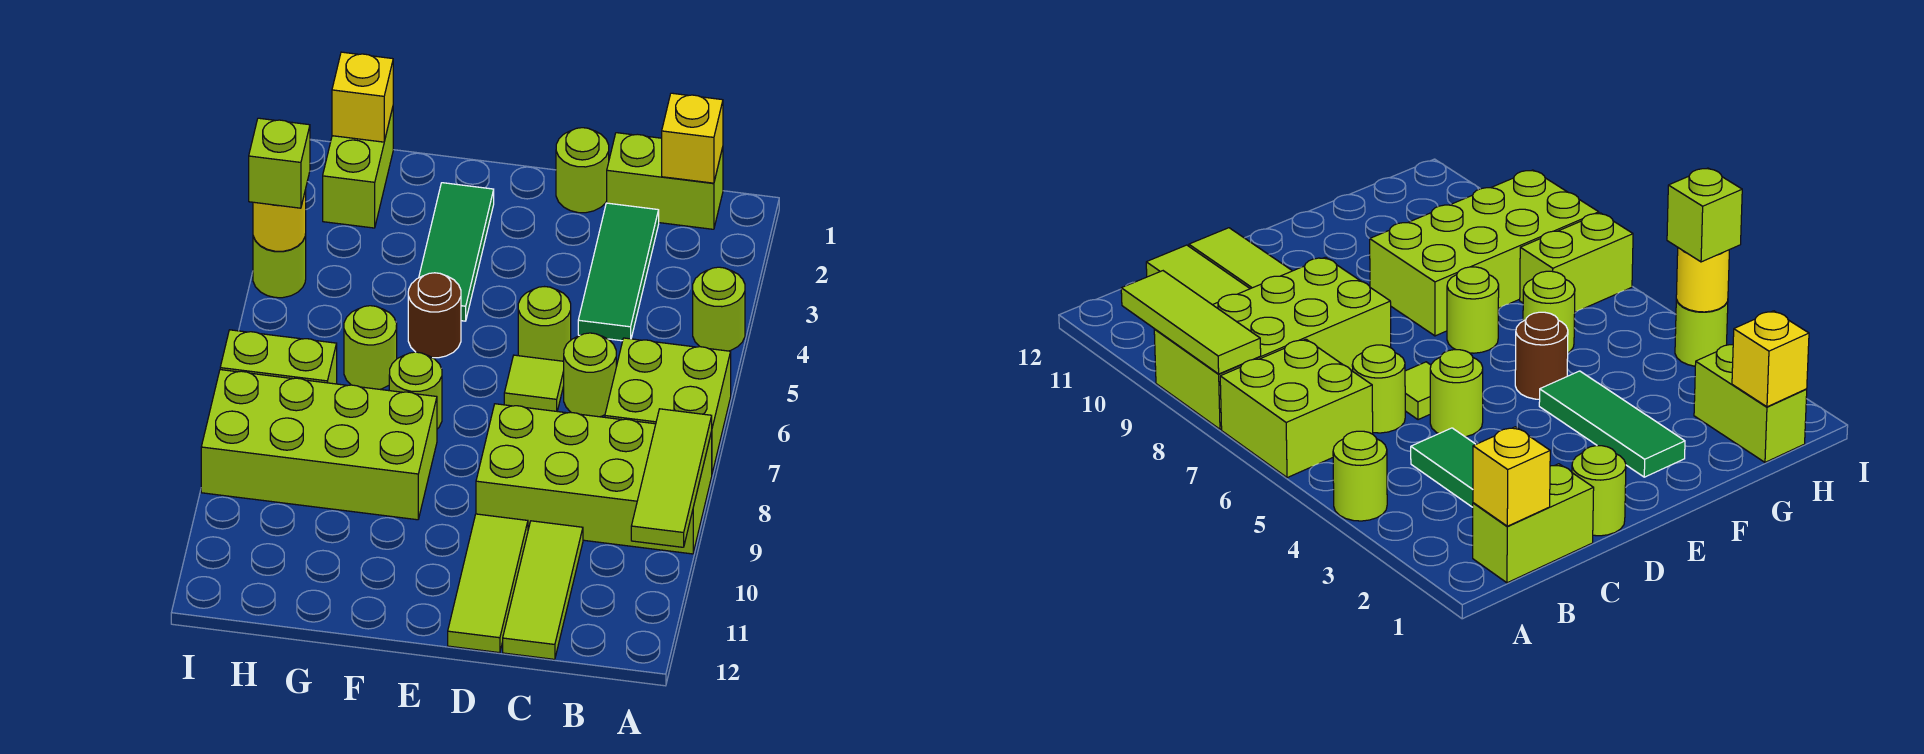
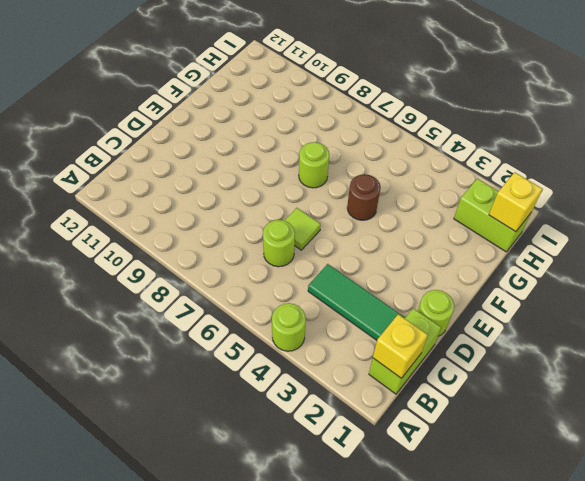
none -> lime brick A6:B7 level 1
none -> lime brick A8:D9 level 1
none -> lime tile C10:C12 level 1

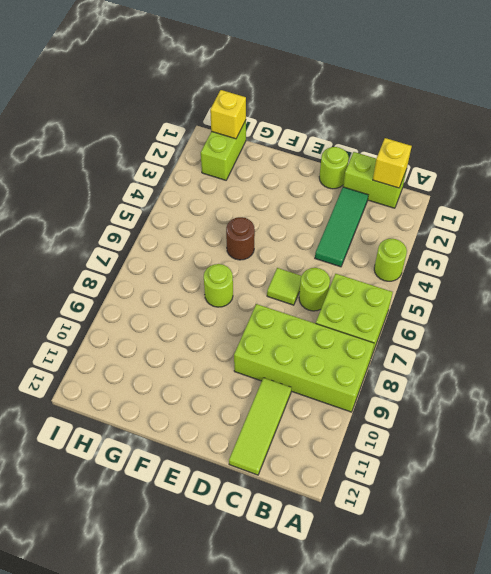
none -> lime round brick D5 level 1
none -> lime tile D10:D12 level 1
none -> green tile F2:F4 level 1

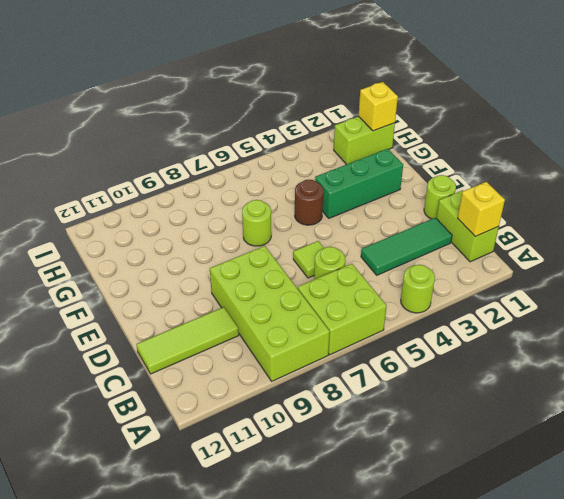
green brick F2:F4 level 1 -> green tile F2:F4 level 1
none -> lime round brick D5 level 1
none -> lime tile D10:D12 level 1
none -> lime brick F8:I9 level 1

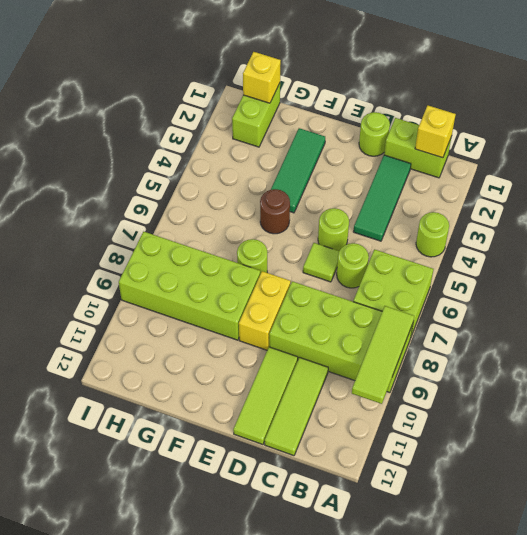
yellow brick E8:E9 level 1 -> none
none -> lime round brick G6 level 1
none -> lime brick H7:I7 level 1
none -> lime round brick I4 level 1

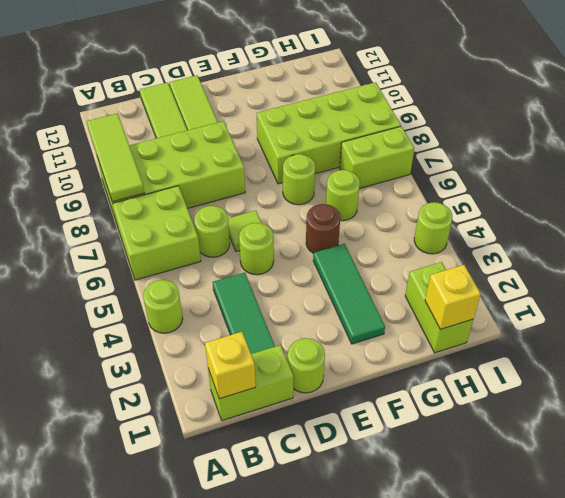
none -> yellow round brick I4 level 2
none -> lime brick I4 level 3

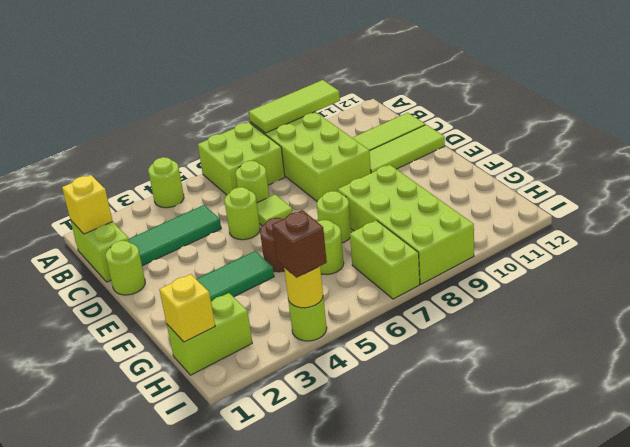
brown brick I4 level 3 -> lime brick I4 level 3

